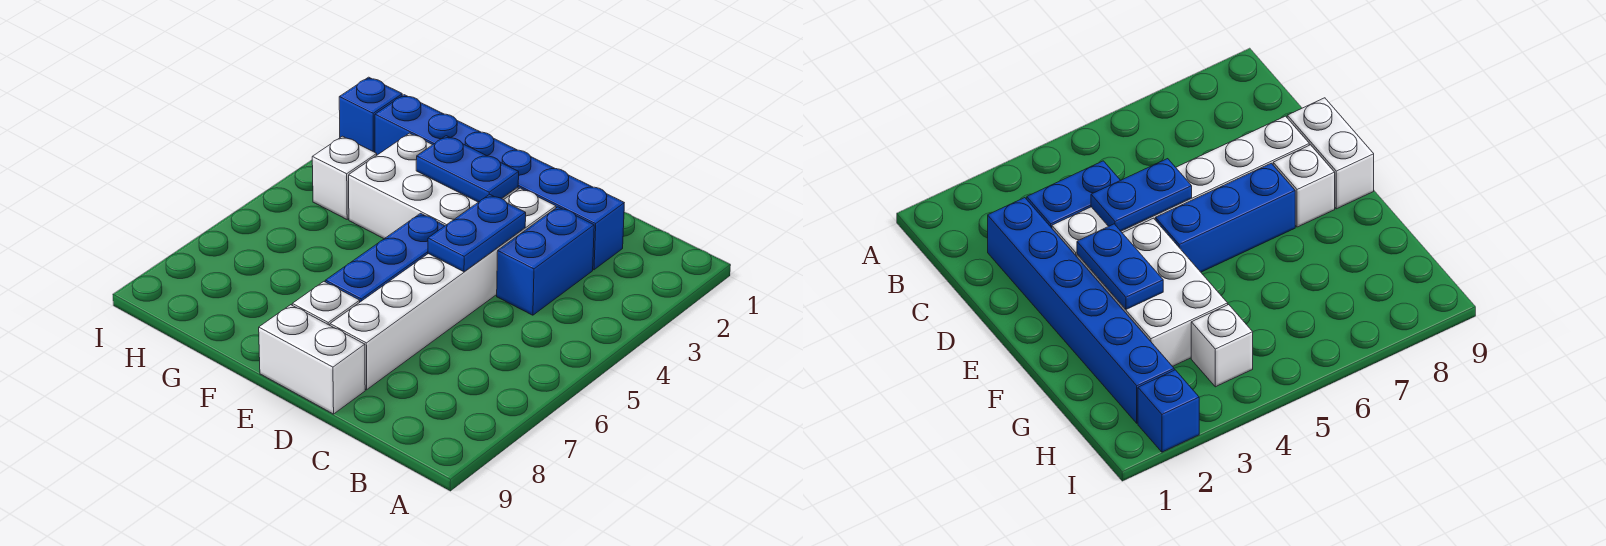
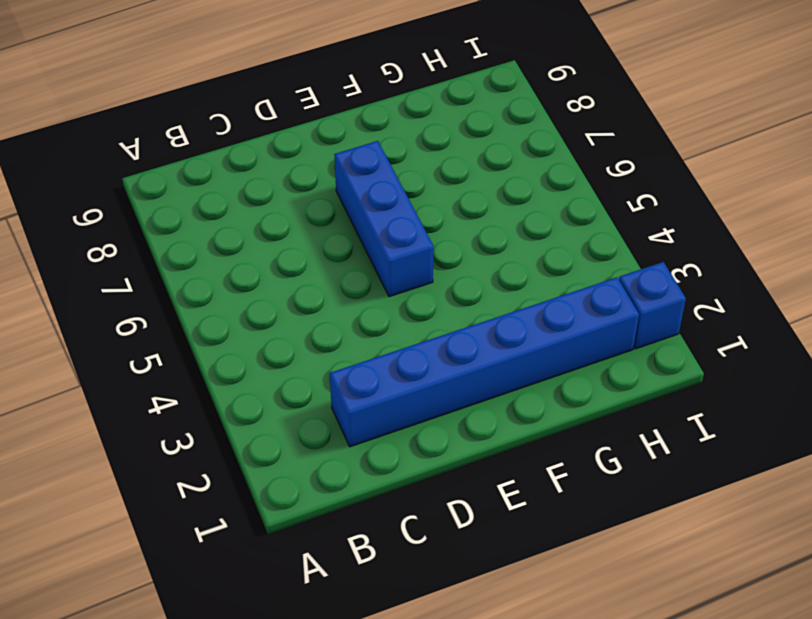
none -> blue brick C3:C4 level 1
none -> white brick D3:D8 level 1

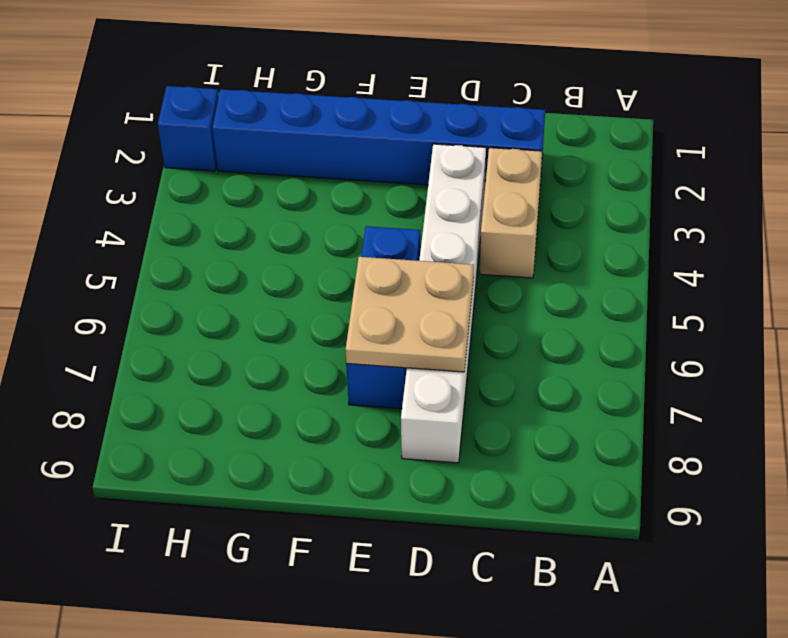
tan brick C3:C4 level 1 -> blue brick C3:C4 level 1
tan plate D6:E7 level 2 -> none
none -> white brick D9:E9 level 1
none -> white brick E3:G4 level 1

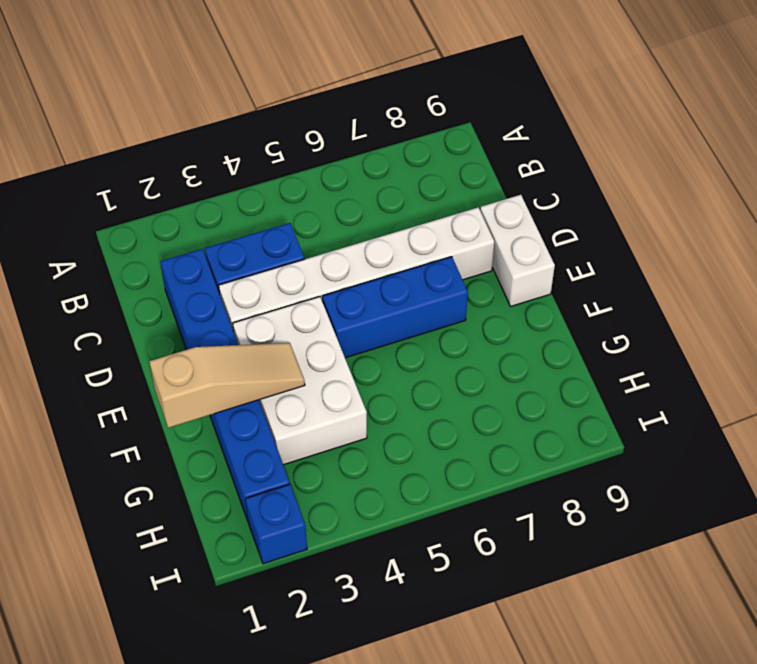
tan slope F1:F3 level 2 top 1 -> blue plate E3:F3 level 2
none -> white brick E8 level 1
none -> white brick H4 level 1

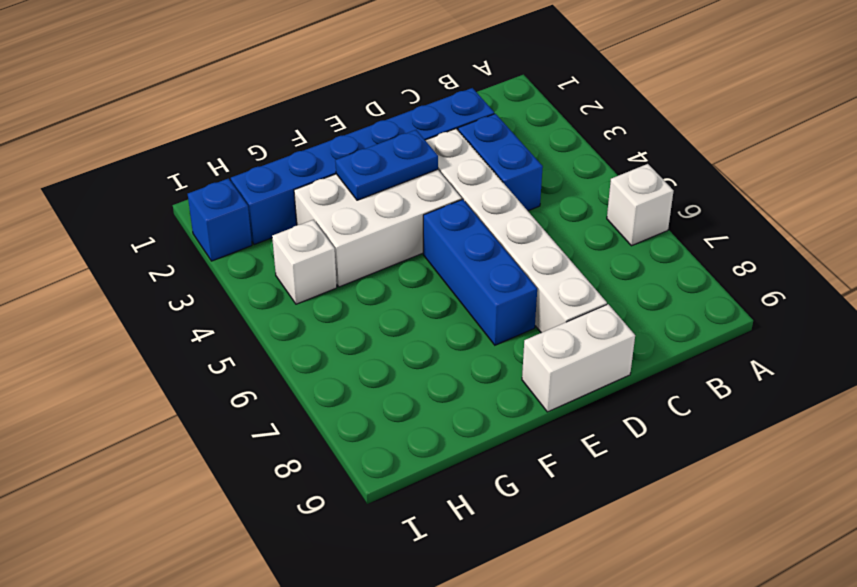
white brick A6 level 1 -> white brick E8 level 1
none -> blue plate D4:D5 level 2

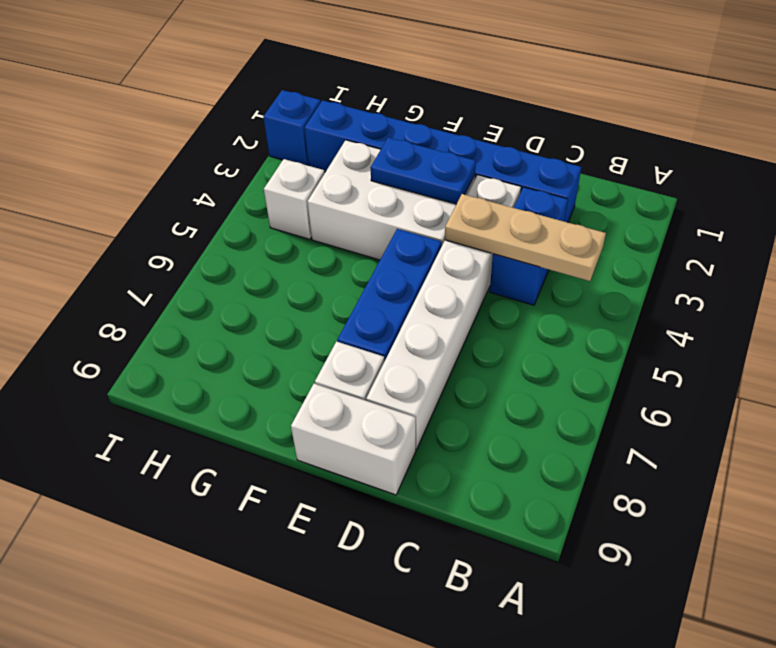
tan plate B4:D4 level 2 -> blue plate D4:D5 level 2

